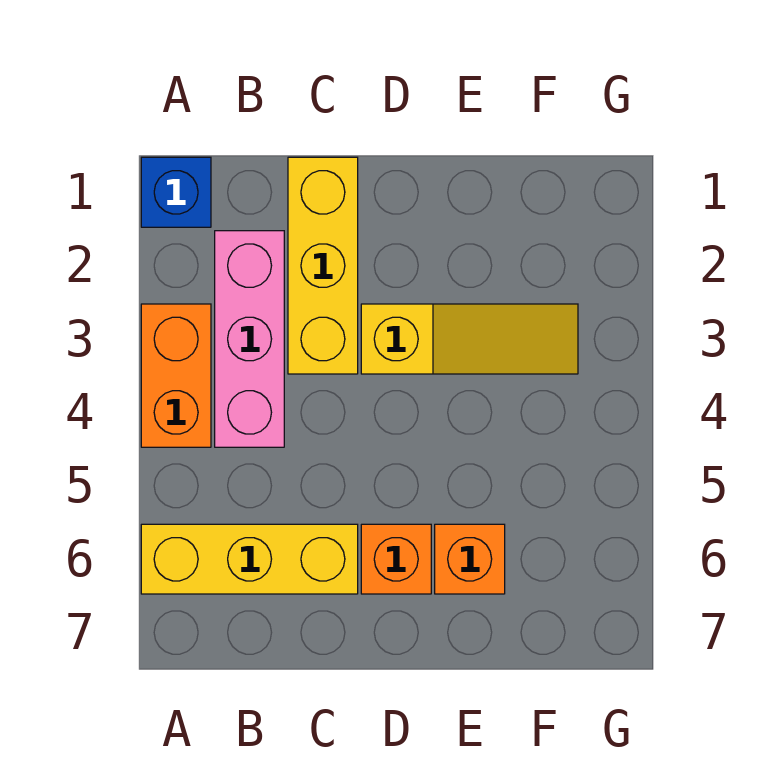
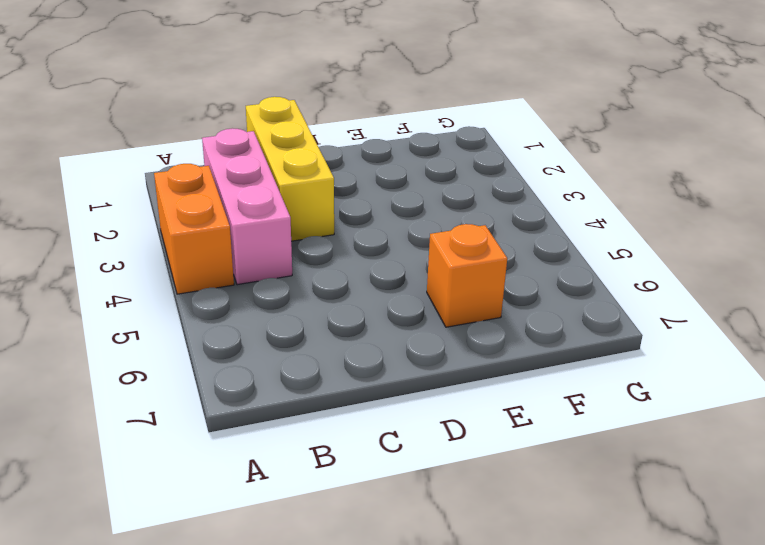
none -> blue brick A1 level 1
none -> yellow brick A6:C6 level 1

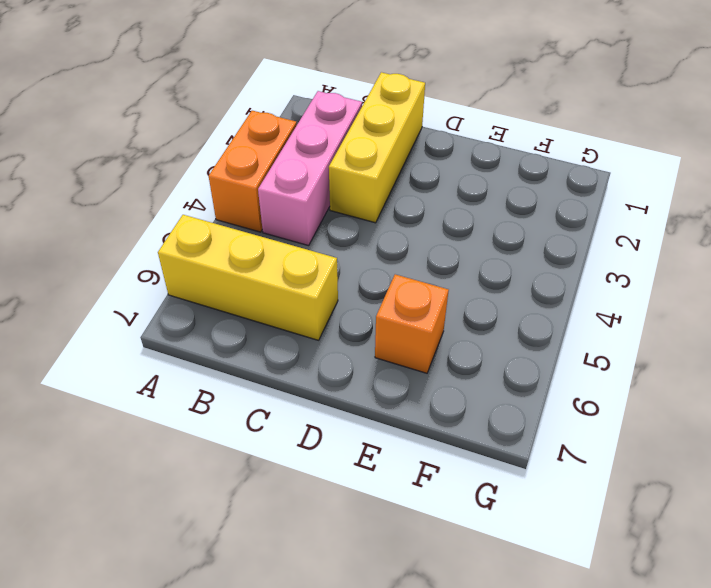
none -> blue brick A1 level 1
none -> yellow slope D3:F3 level 1 top D

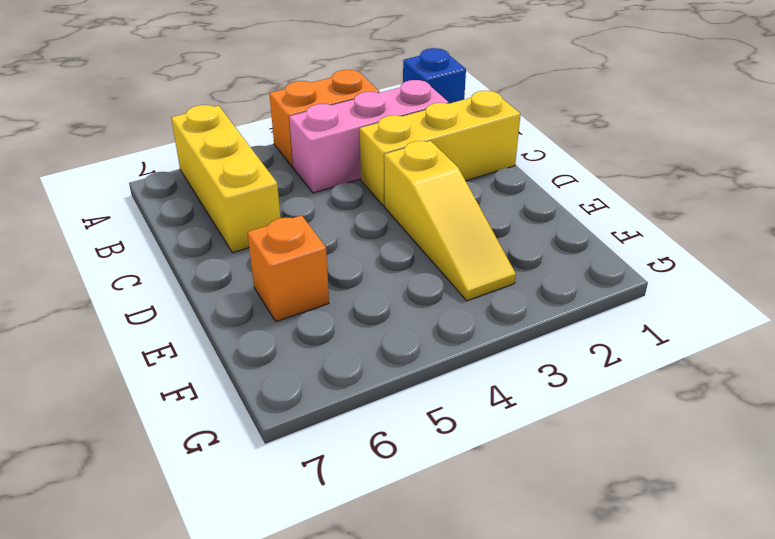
none -> orange brick D6 level 1

